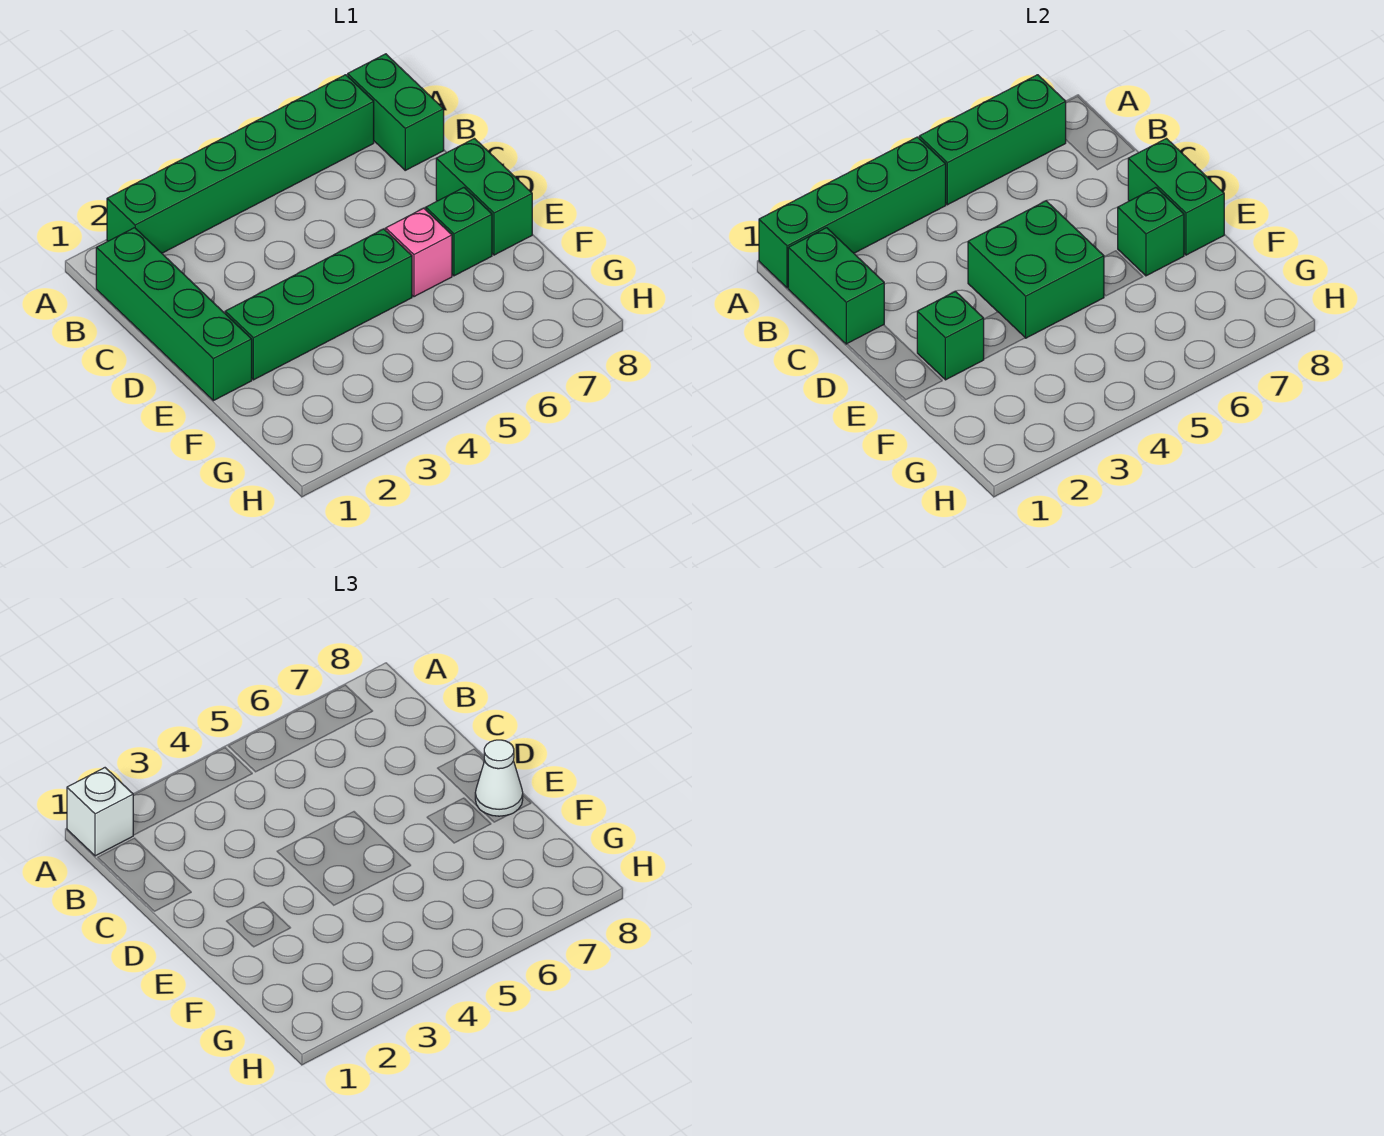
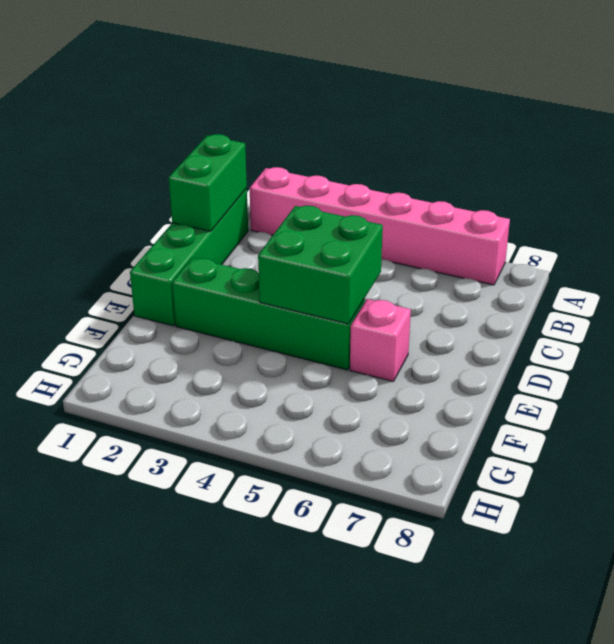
pink brick A2:A7 level 1 -> green brick A2:A7 level 1
none -> green brick A8:B8 level 1
none -> green brick D8:E8 level 1
none -> green brick E7 level 1

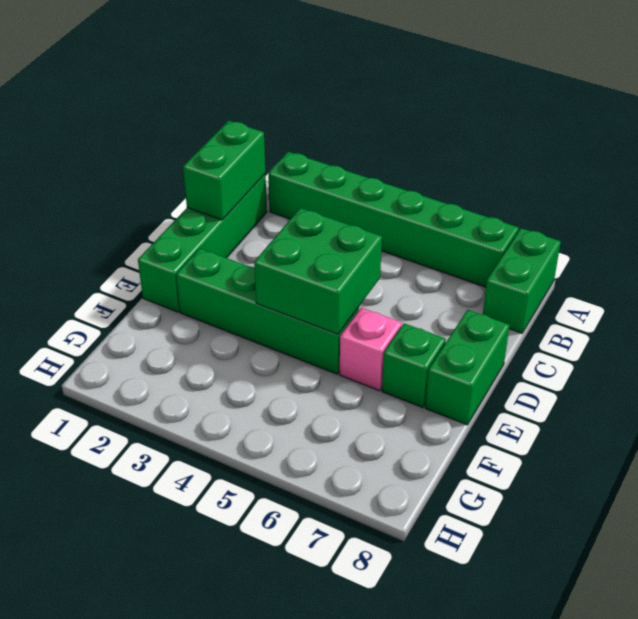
none -> green brick A1:A4 level 2
none -> green brick A5:A7 level 2
none -> green brick D8:E8 level 2

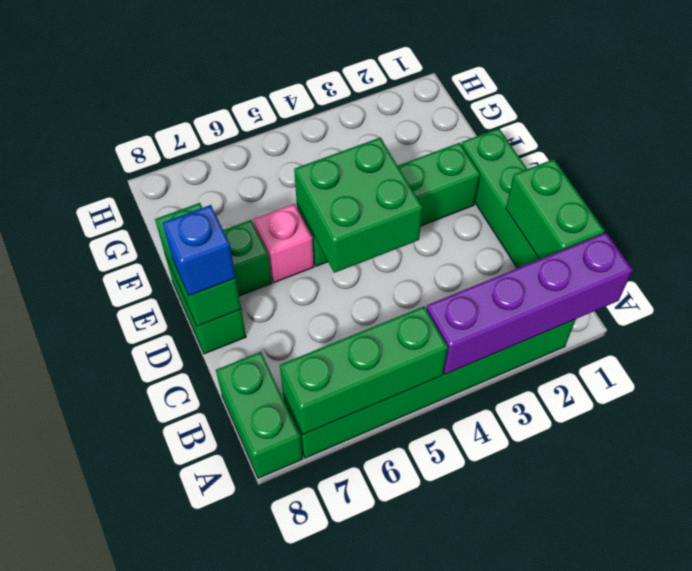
purple brick A1:A4 level 2 -> green brick A1:A4 level 2
blue brick D8 level 3 -> none
none -> green brick E2 level 2
none -> green brick E7 level 2
none -> white brick A1 level 3

